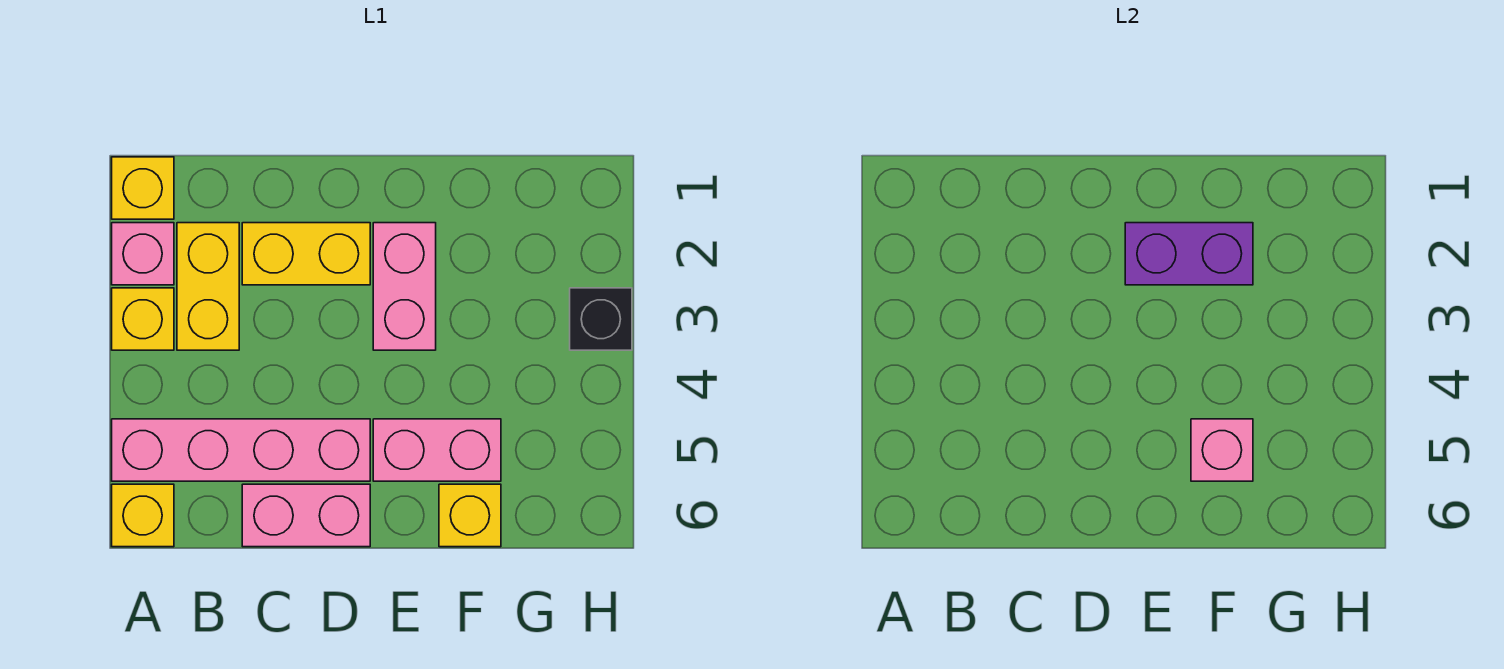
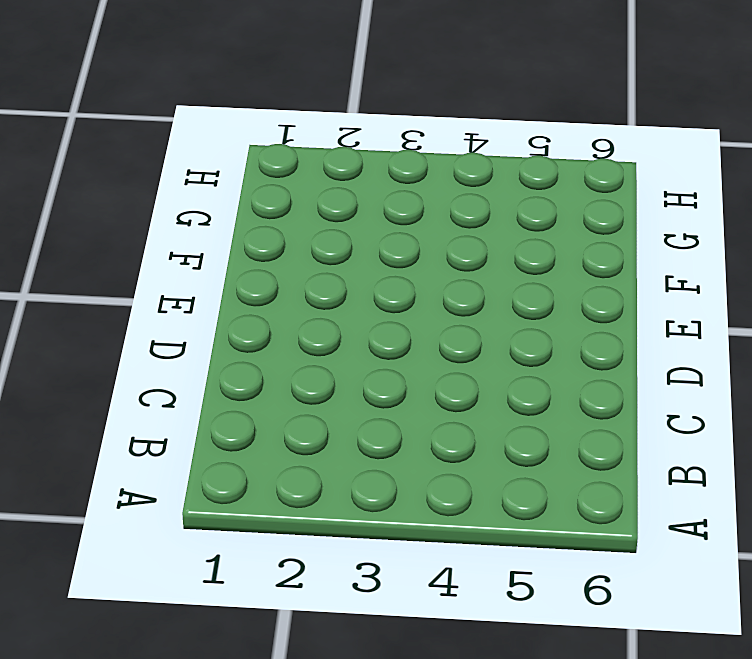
none -> yellow brick A1 level 1
none -> pink brick A2 level 1
none -> yellow brick A3 level 1

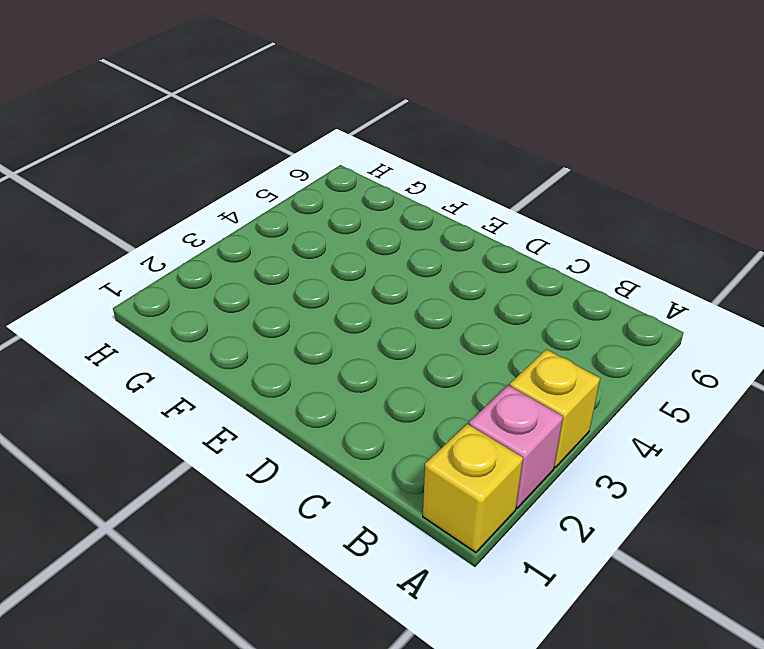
none -> pink brick A5:D5 level 1
none -> yellow brick A6 level 1
none -> yellow brick B2:B3 level 1

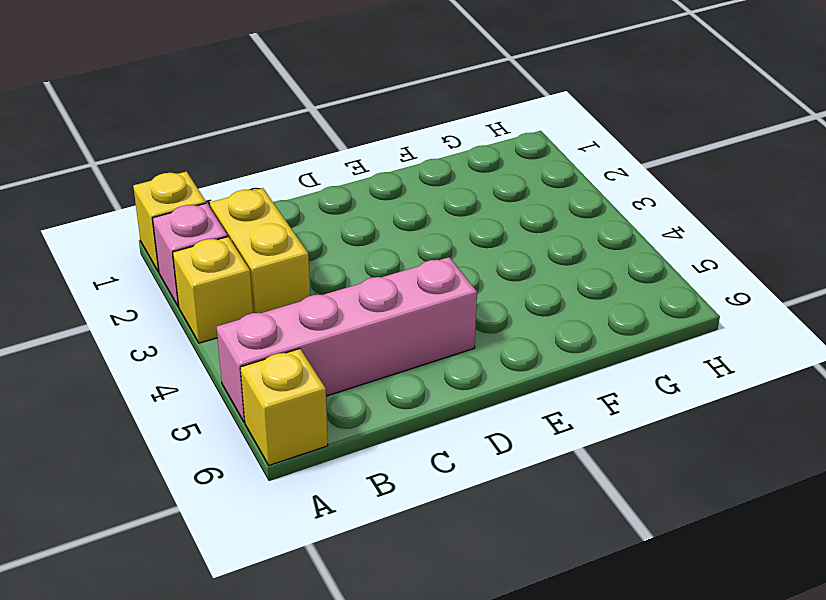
none -> yellow brick C2:D2 level 1
none -> pink brick C6:D6 level 1
none -> pink brick E2:E3 level 1

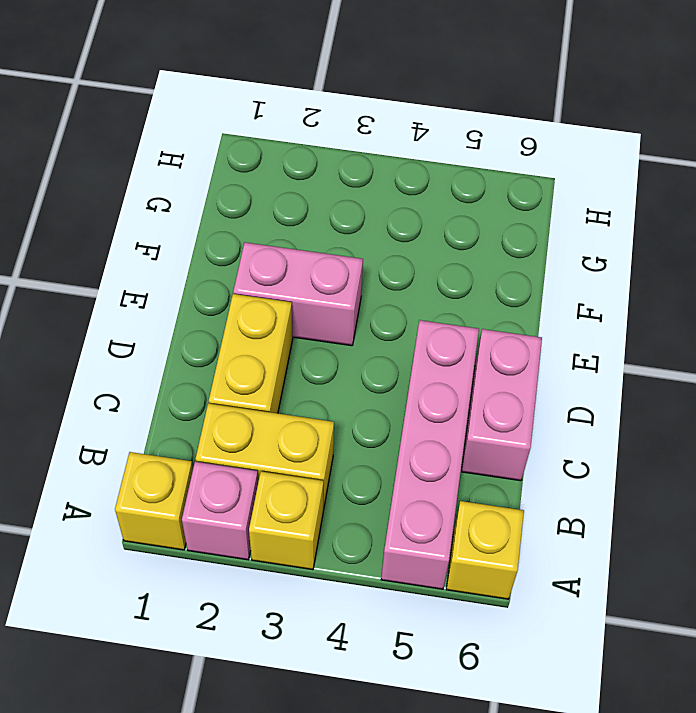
none -> pink brick E5:F5 level 1
none -> yellow brick F6 level 1
none -> black brick H3 level 1

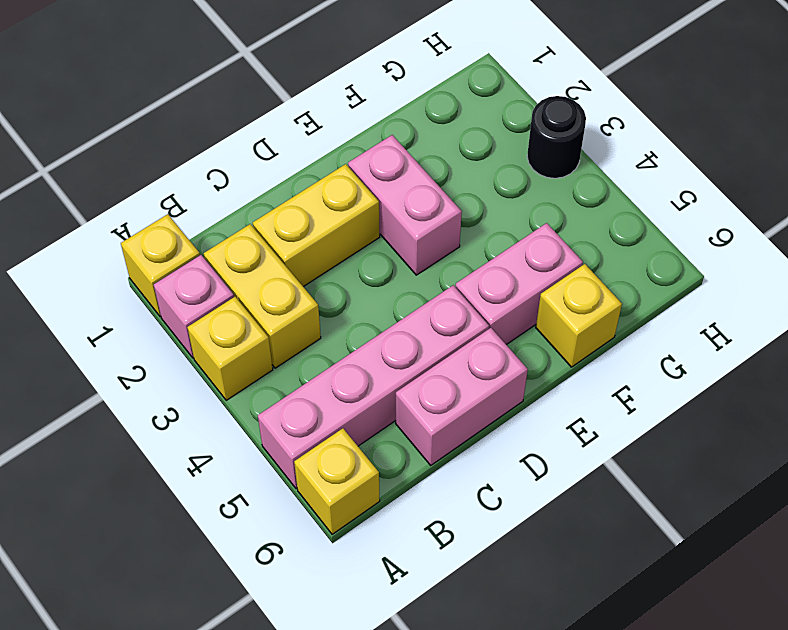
black round brick H3 level 1 -> black brick H3 level 1
none -> purple brick E2:F2 level 2
none -> pink brick F5 level 2

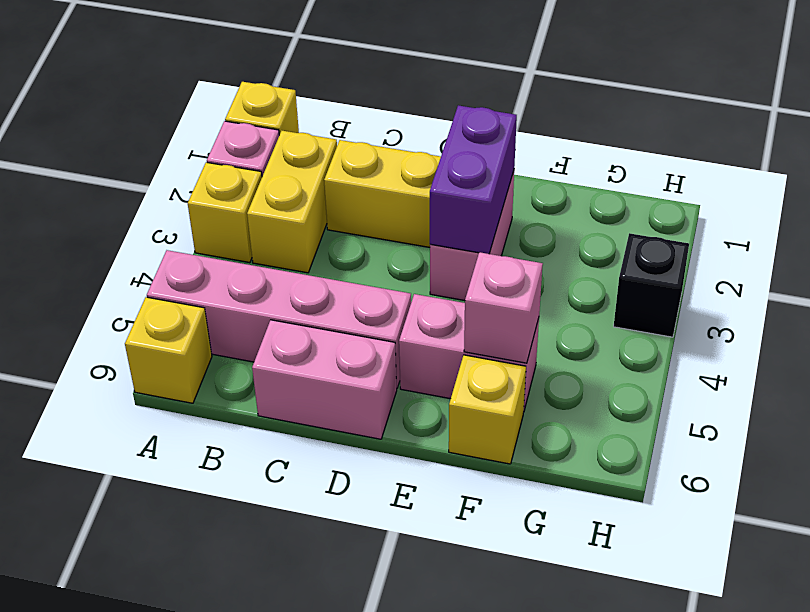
purple brick E2:E3 level 2 -> purple brick E2:F2 level 2

